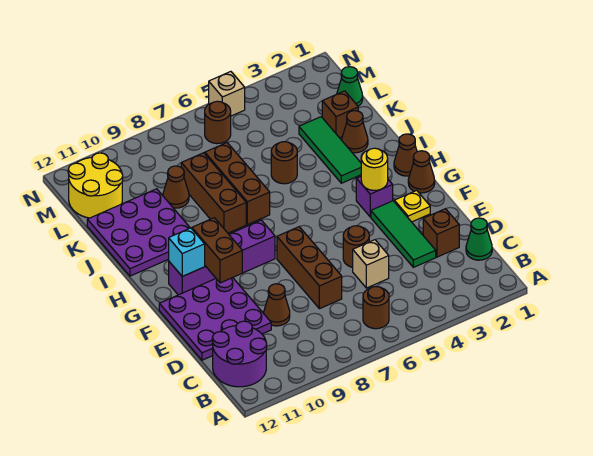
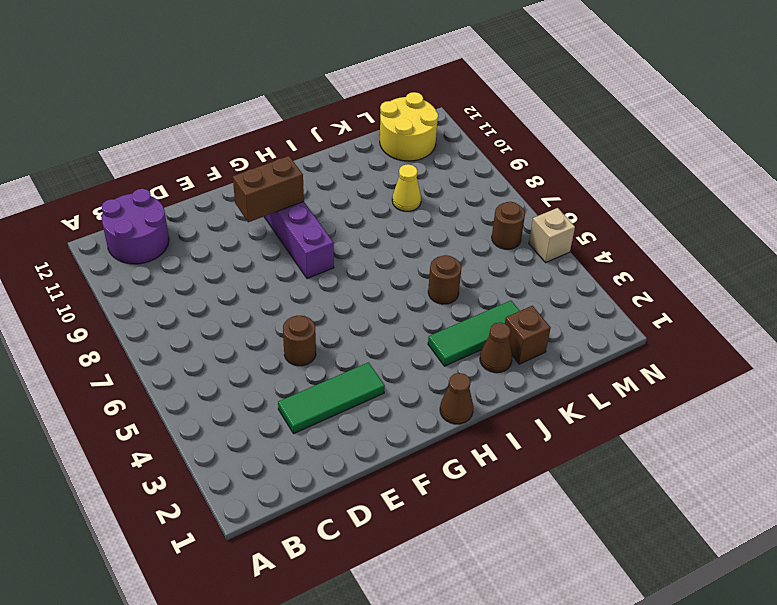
yellow cone K9 level 1 -> brown cone K9 level 1
none -> brown round brick B6 level 1
none -> green cone C1 level 1
none -> brown brick D2 level 1
none -> tan brick D5 level 1

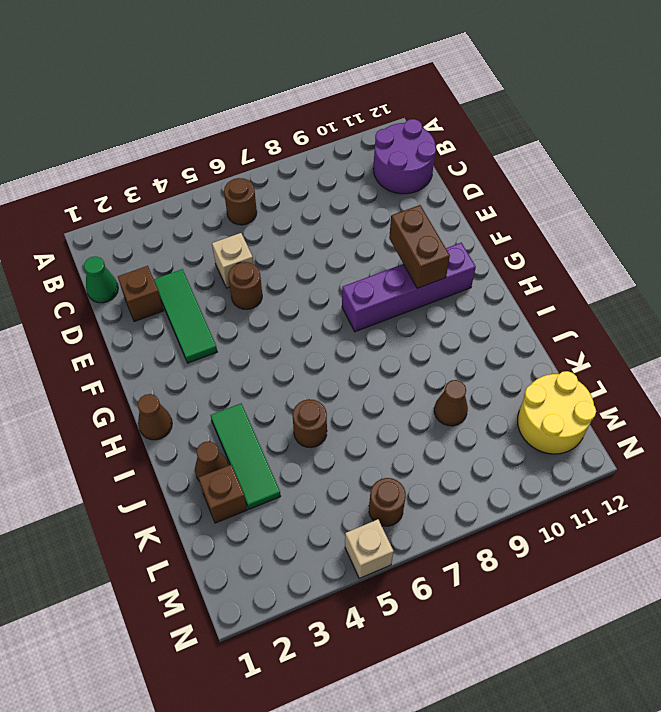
none -> brown brick D7:F7 level 1
none -> brown cone D9 level 1
none -> purple plate D10:F12 level 1
none -> yellow plate F2 level 1

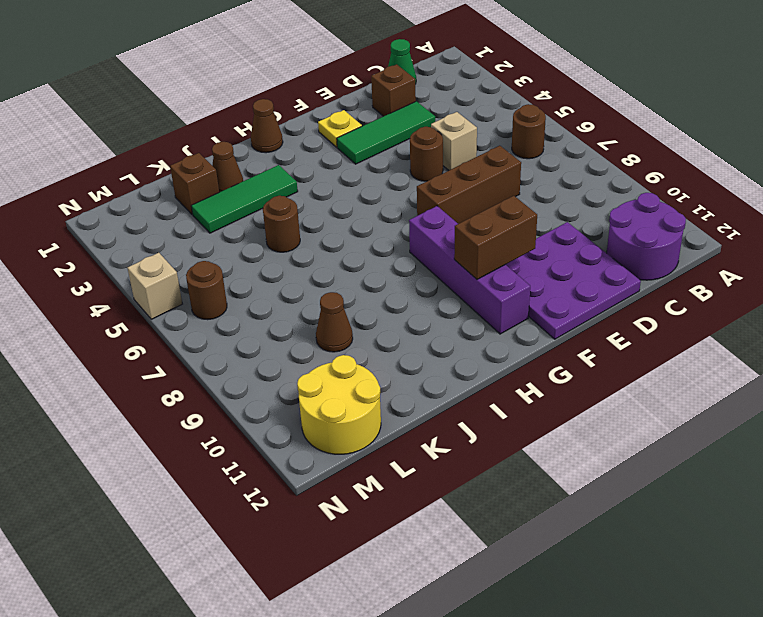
none -> brown cone D9 level 1
none -> brown cone G1 level 1
none -> purple brick G3 level 1
none -> brown brick I7:K7 level 1

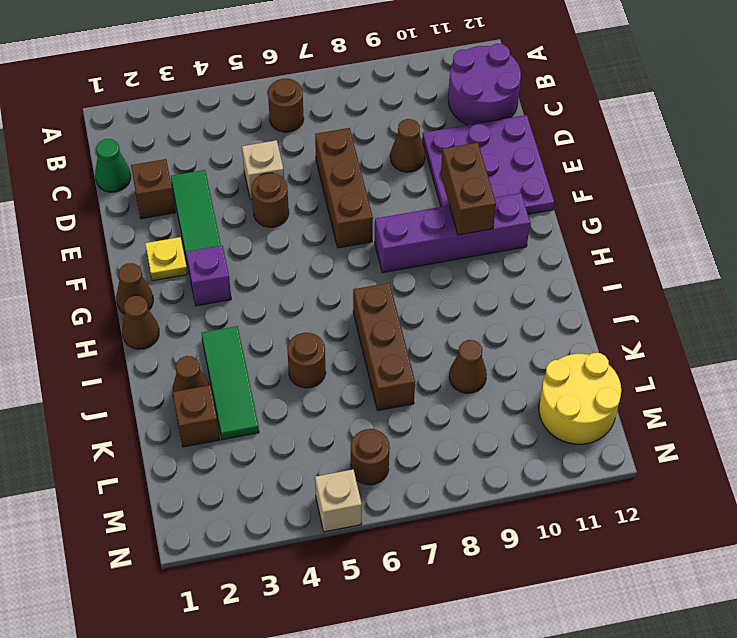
none -> brown brick I8:K8 level 1
none -> purple plate I10:K12 level 1
none -> green cone L1 level 1
none -> yellow round brick G3 level 2

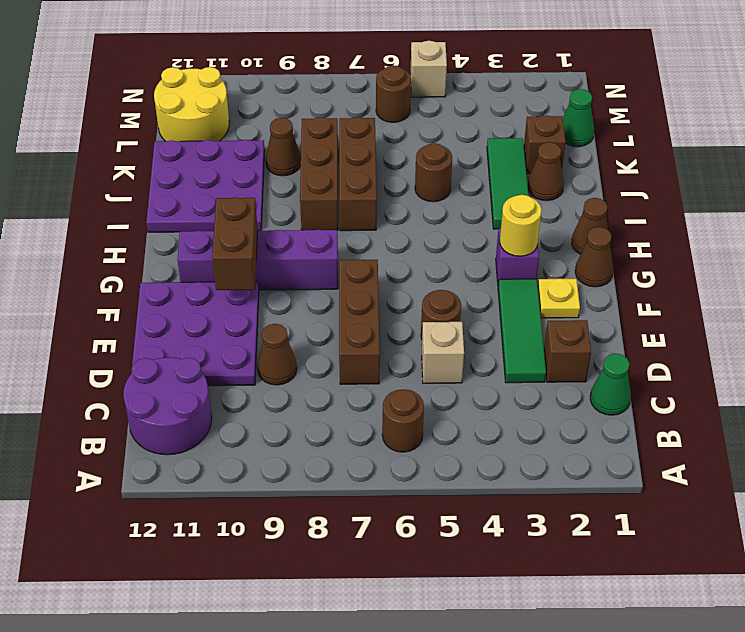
none -> cyan brick G11 level 2

